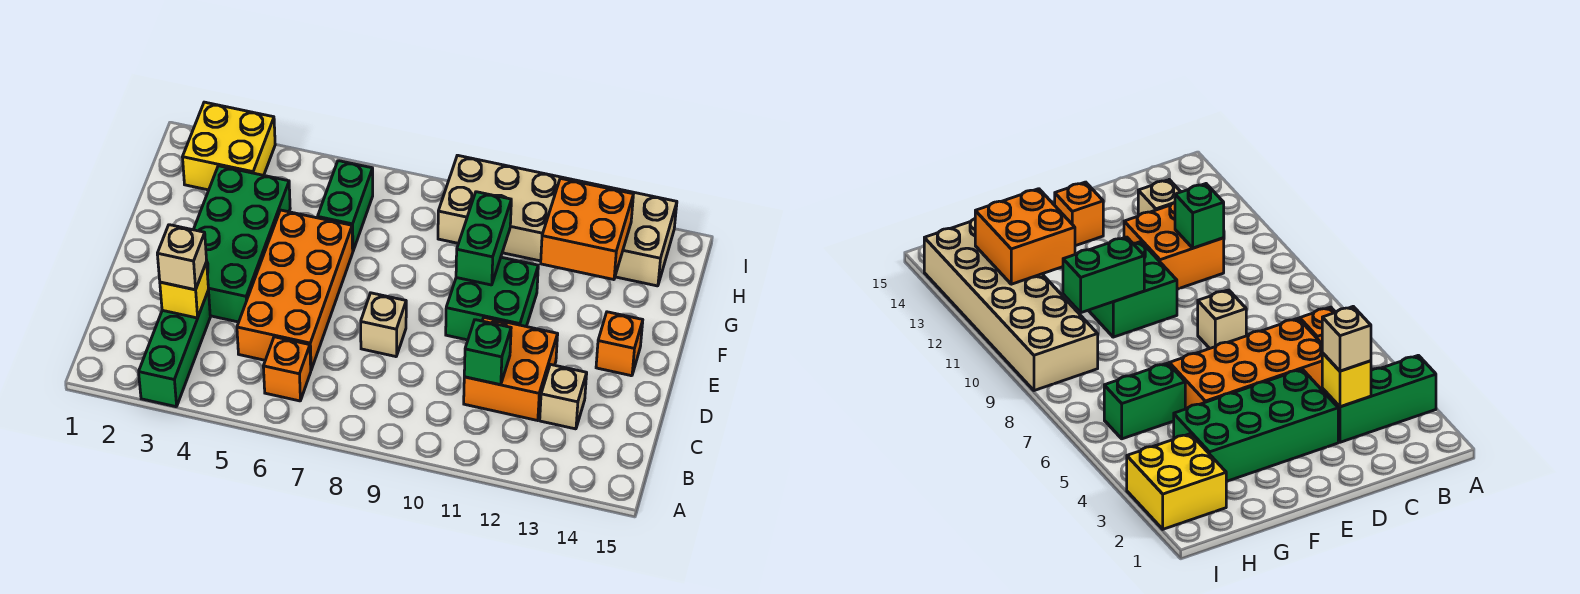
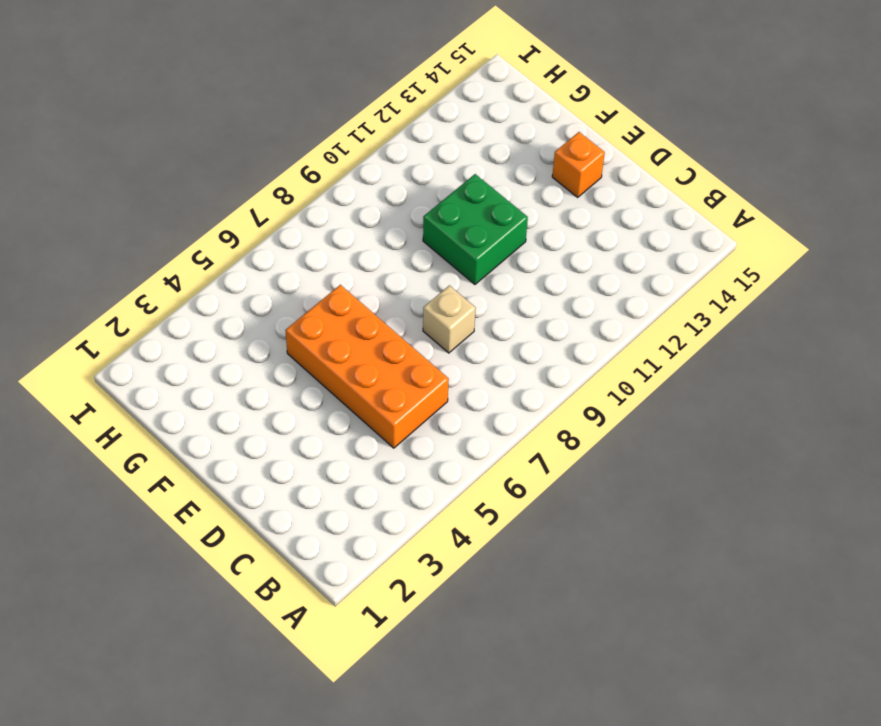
none -> green brick A3:C3 level 1
none -> orange brick B6 level 1
none -> orange brick C11:D12 level 1

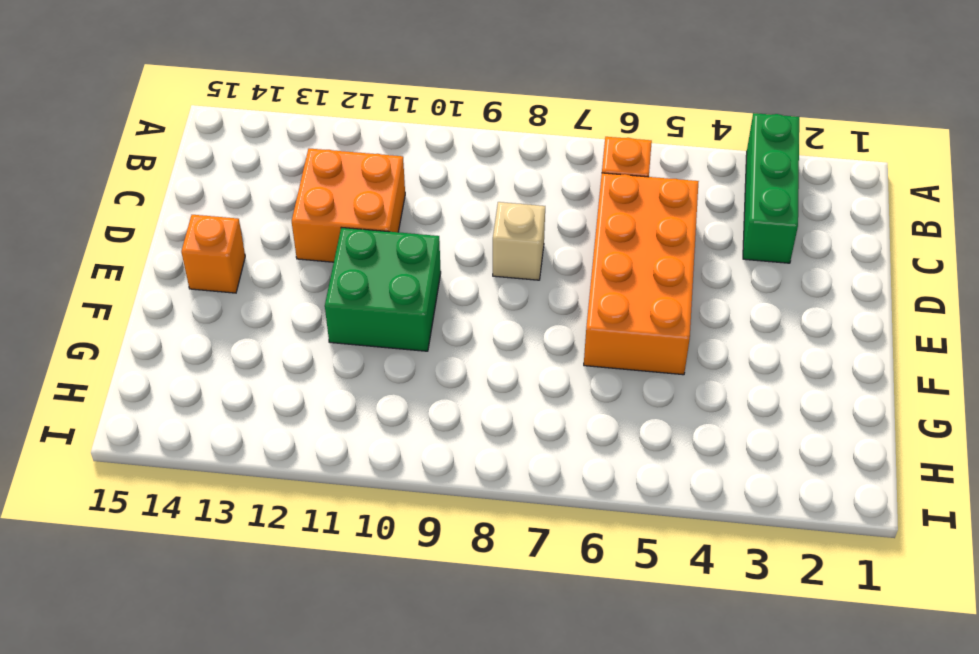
none -> tan brick C13 level 1
none -> green brick D3:G4 level 1
none -> green brick G6:H6 level 1

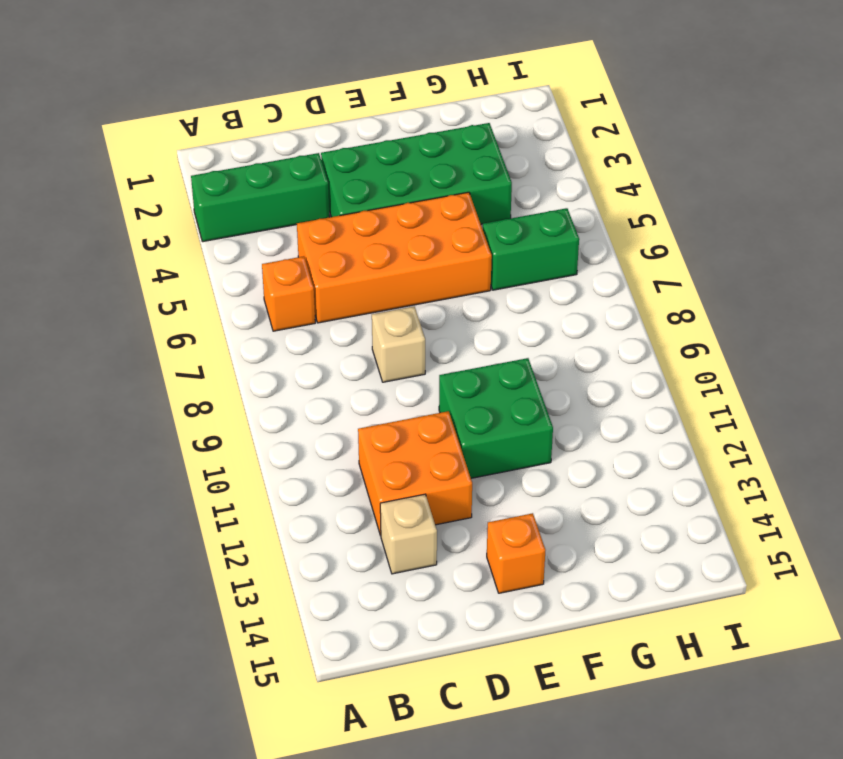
none -> yellow brick H2:I3 level 1
none -> tan brick H9:I14 level 1
none -> yellow brick C3 level 2

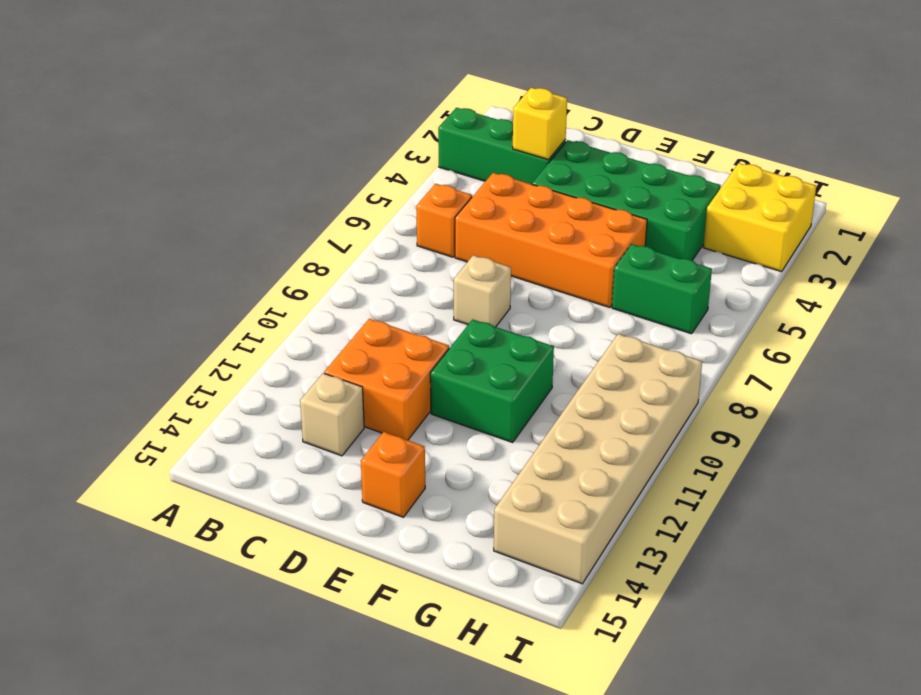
none -> green brick C11 level 2
none -> green brick F10:G10 level 2
none -> orange brick G12:H13 level 2

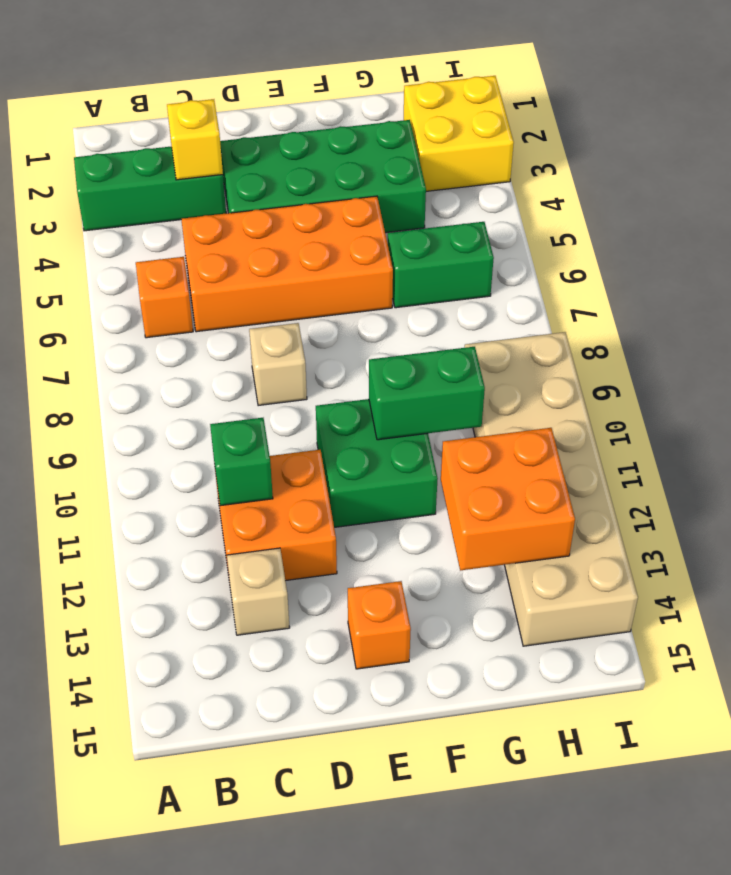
none -> tan brick C3 level 3

